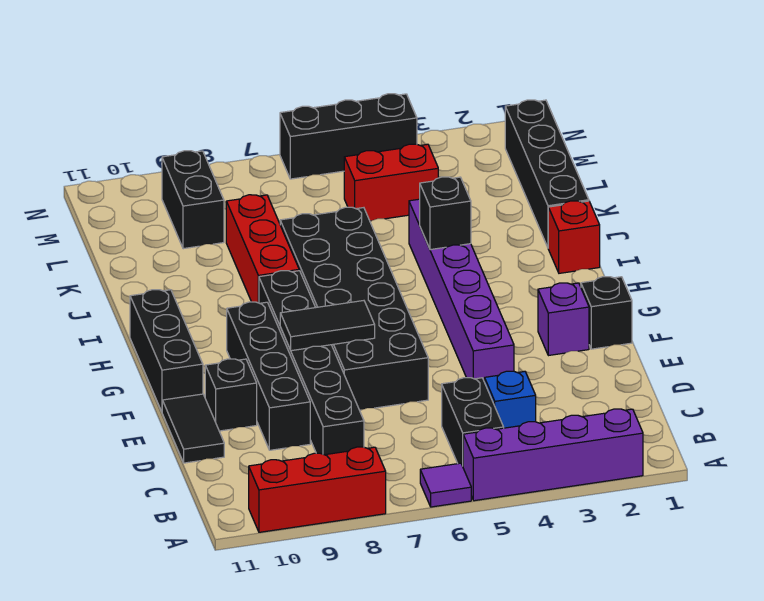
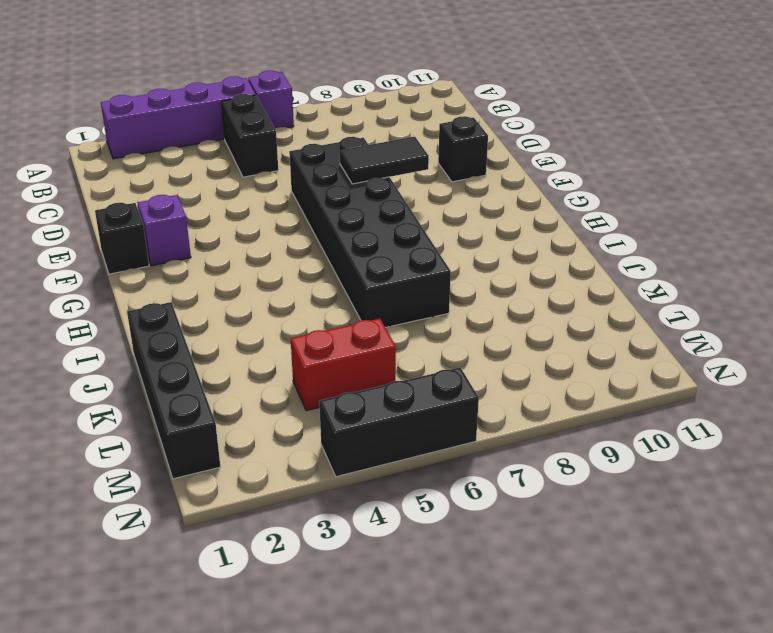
purple brick A6 level 1 -> purple tile A6 level 1
none -> red brick A8:A10 level 1
none -> blue brick C4 level 1
none -> black brick C8:H8 level 1

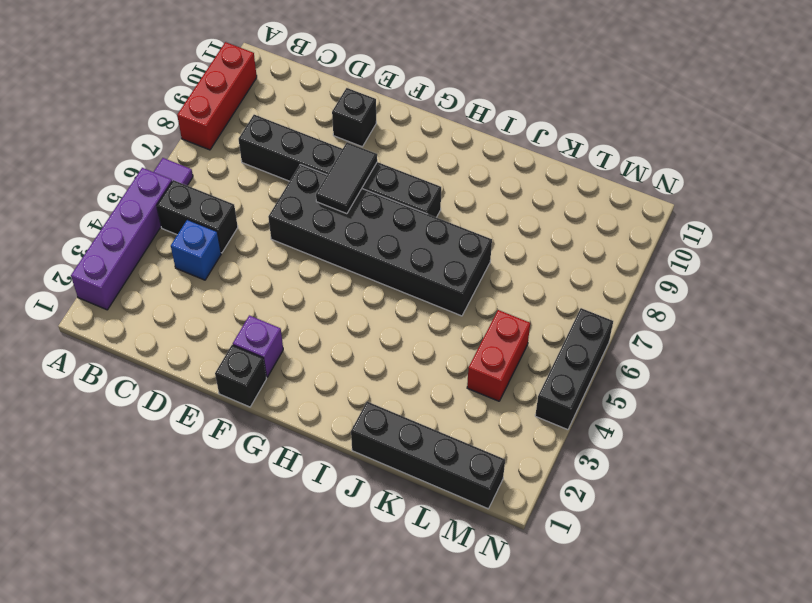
none -> black brick D9:G9 level 1
none -> black tile D11:E11 level 1
none -> purple brick E4:J4 level 1

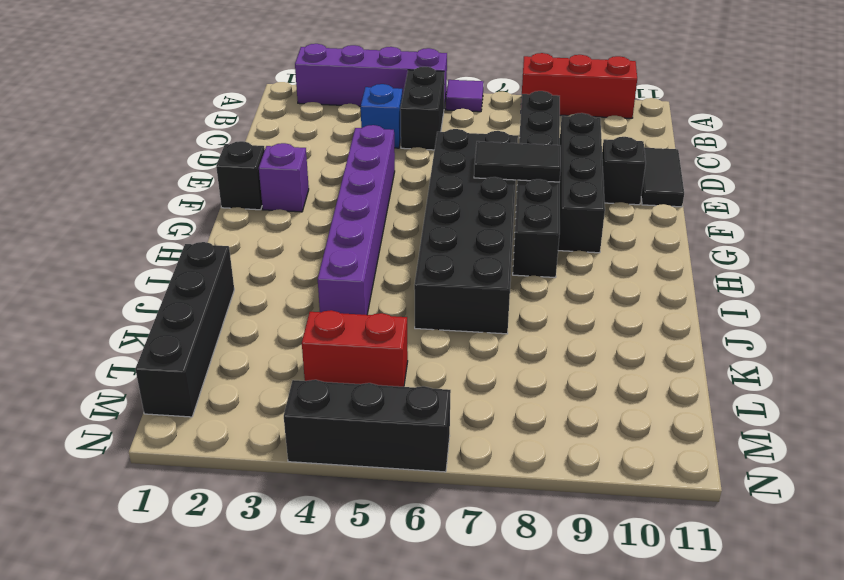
none -> black brick F11:H11 level 1
none -> red brick I1 level 1
none -> red brick I8:K8 level 1

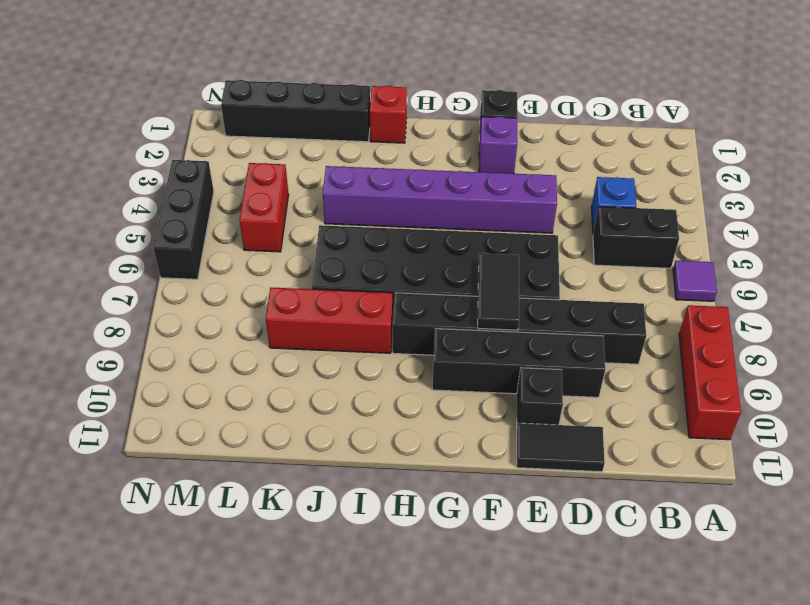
none -> purple brick A2:A5 level 1
none -> black brick F11:H11 level 1
none -> black brick L9:M9 level 1

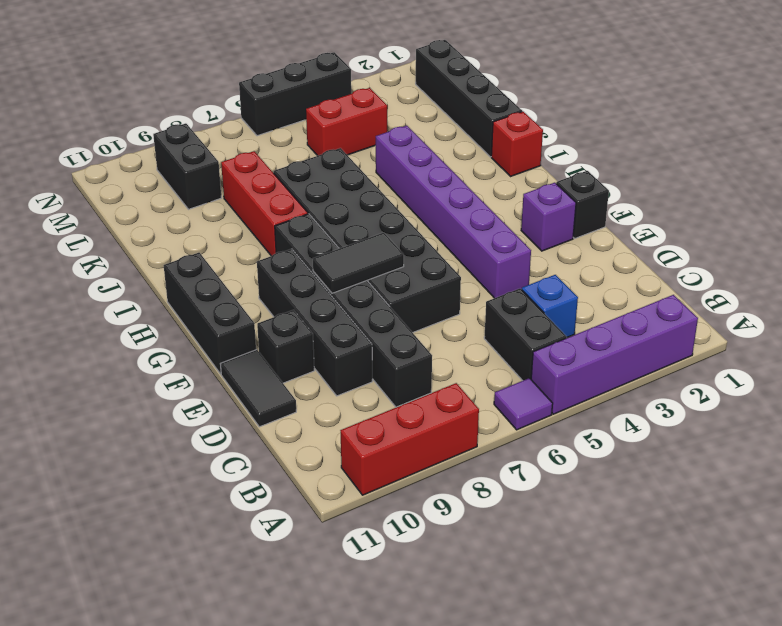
none -> black brick I4 level 2

